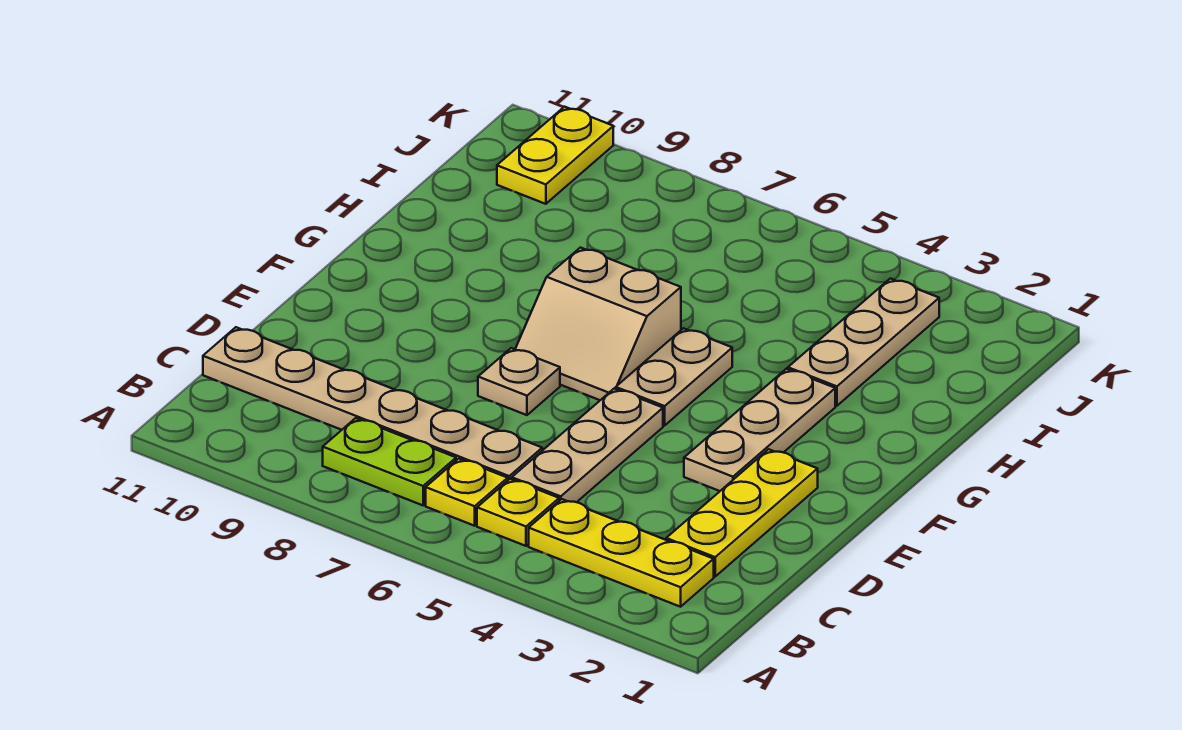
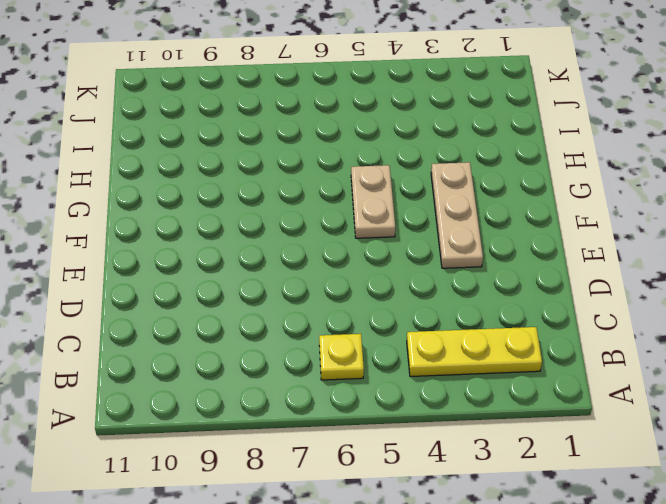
none -> yellow plate B5 level 1
none -> lime plate B7:B8 level 1
none -> yellow plate C2:E2 level 1

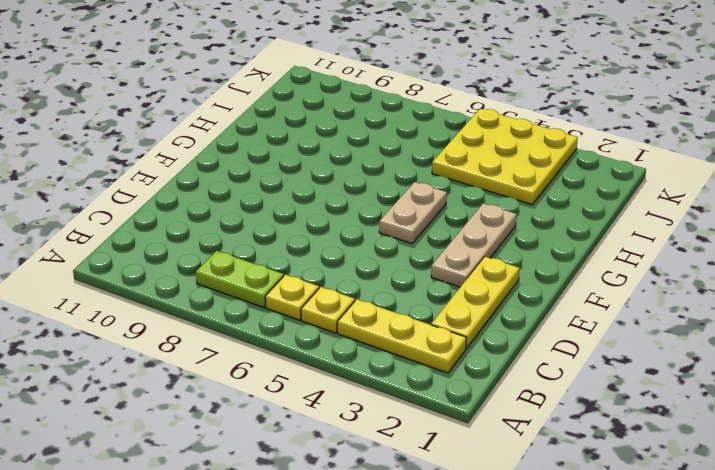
yellow plate I3:K5 level 1 -> tan plate H3:J3 level 1
none -> tan plate C5:E5 level 1
none -> tan plate C6:C11 level 1
none -> tan plate E7 level 1

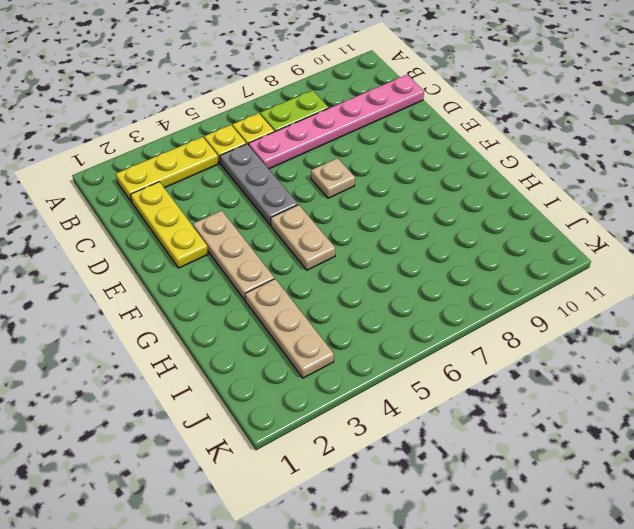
grey plate C5:E5 level 1 -> tan plate C5:E5 level 1
pink plate C6:C11 level 1 -> tan plate C6:C11 level 1
none -> tan slope F6:G7 level 1 top G
none -> yellow plate J10:K10 level 1

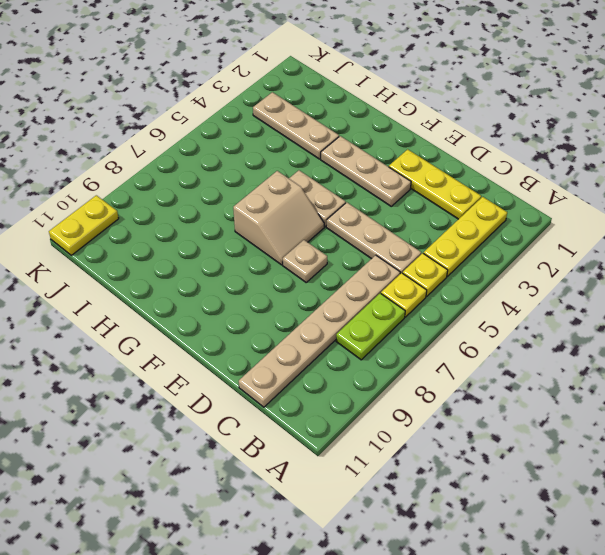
yellow plate K10:K11 level 1 -> yellow plate J10:K10 level 1

